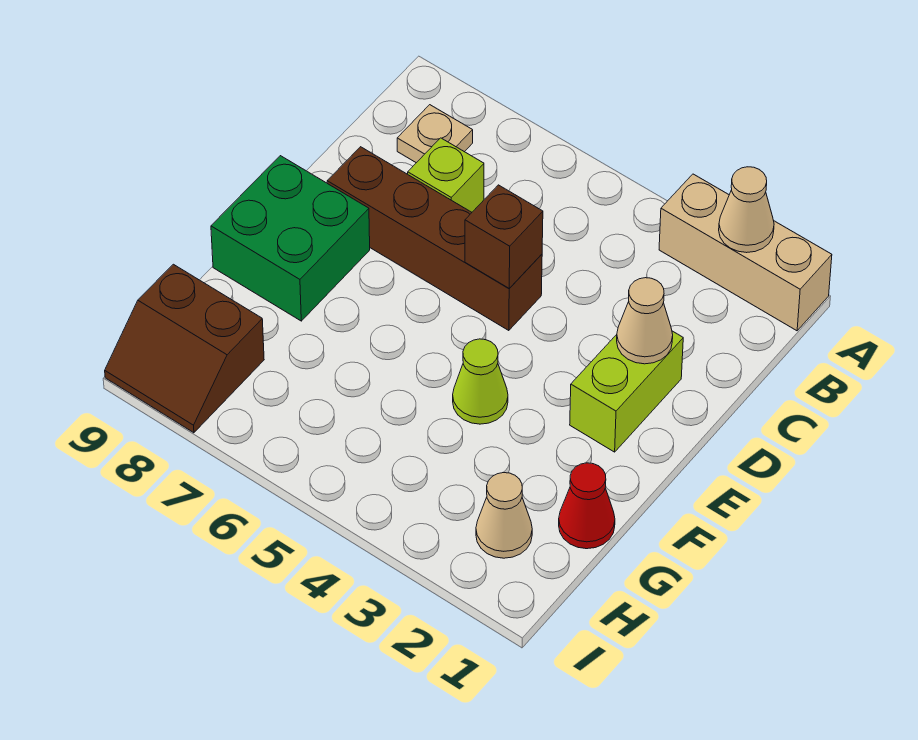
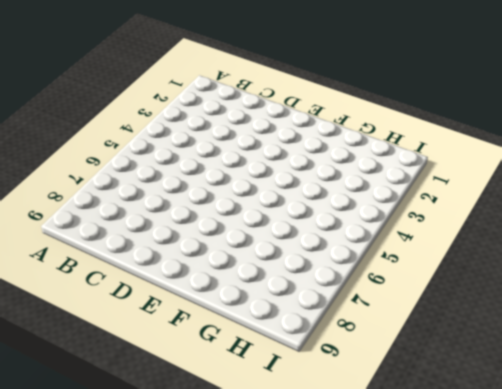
none -> tan brick A1:A3 level 1
none -> tan plate B8 level 1
none -> lime brick C7 level 1

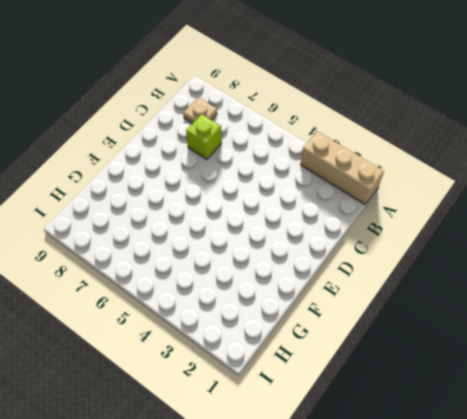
none -> lime brick D2:E2 level 1
none -> brown brick D5:D8 level 1
none -> green brick E8:F9 level 1

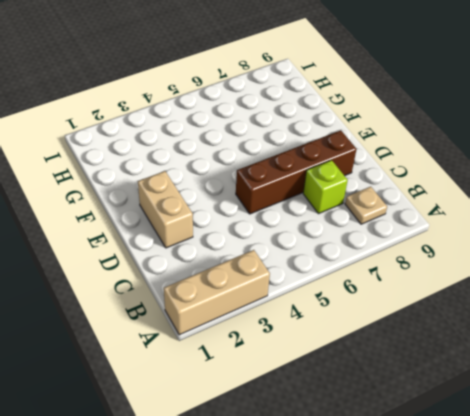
tan brick D2:E2 level 1 -> lime brick D2:E2 level 1
none -> green brick E8:F9 level 1
none -> lime cone F4 level 1
none -> red cone G1 level 1

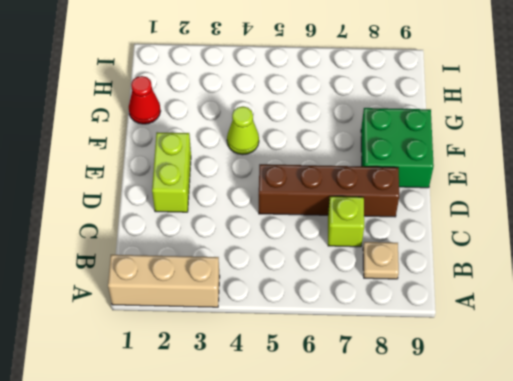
none -> tan cone H2 level 1
none -> brown slope H8:I9 level 1 top H
none -> tan cone A2 level 2

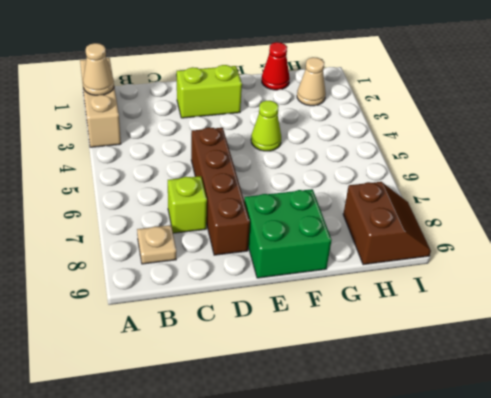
none -> tan cone D2 level 2
none -> brown brick D5 level 2

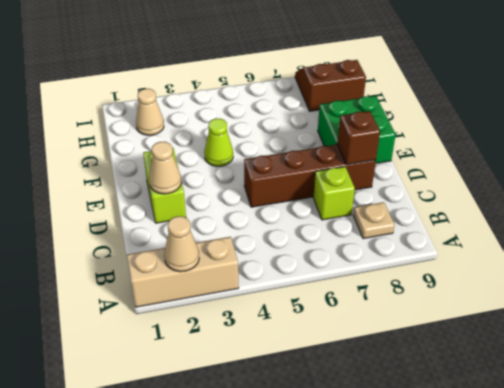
brown brick D8 level 2 -> brown brick D5 level 2
none -> red cone G1 level 1

